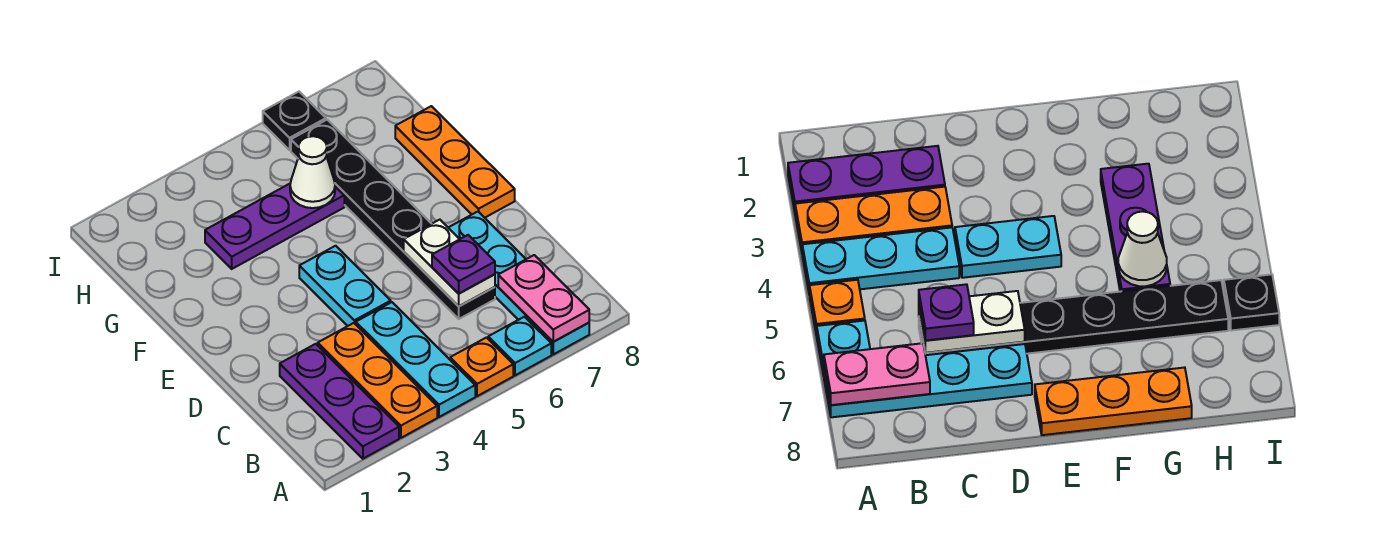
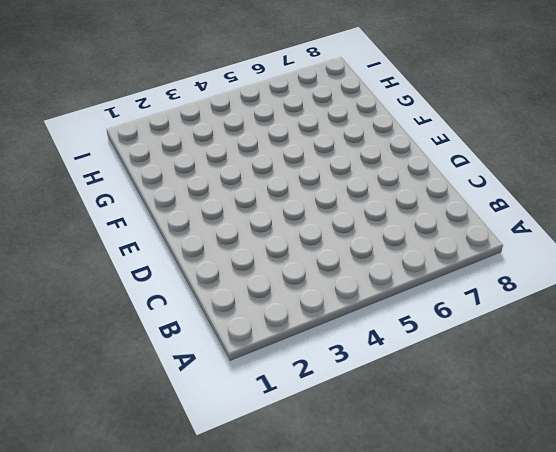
none -> purple plate A2:C2 level 1
none -> orange plate A3:C3 level 1
none -> cyan plate A4:C4 level 1

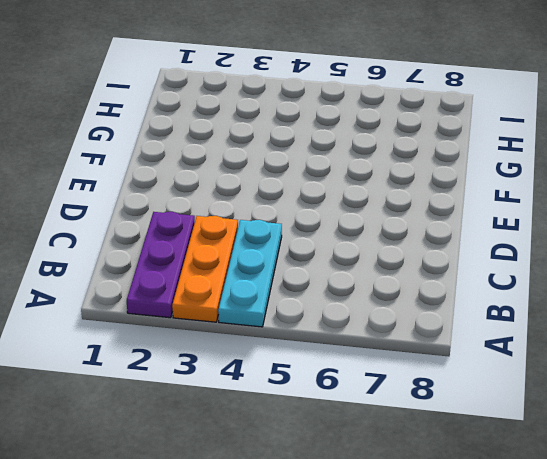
none -> orange plate A5 level 1
none -> cyan plate A6 level 1
none -> cyan plate A7:D7 level 1

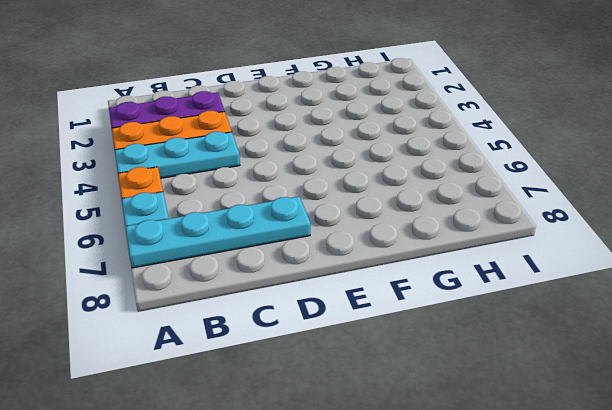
none -> black plate C6:H6 level 1
none -> cyan plate D4:E4 level 1
none -> orange plate E8:G8 level 1

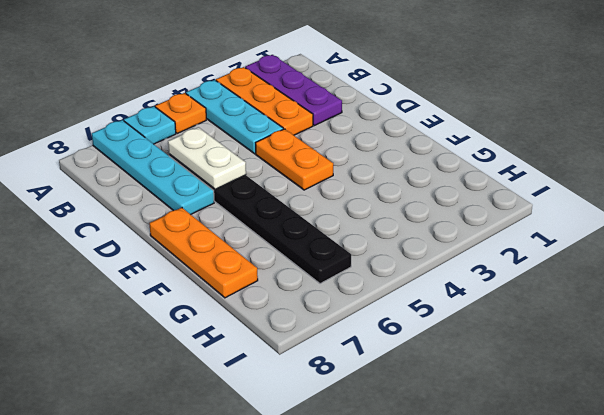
orange plate D4:E4 level 1 -> cyan plate D4:E4 level 1
none -> purple plate G3:G5 level 1
none -> black plate I6 level 1
none -> pink plate A7:B7 level 2

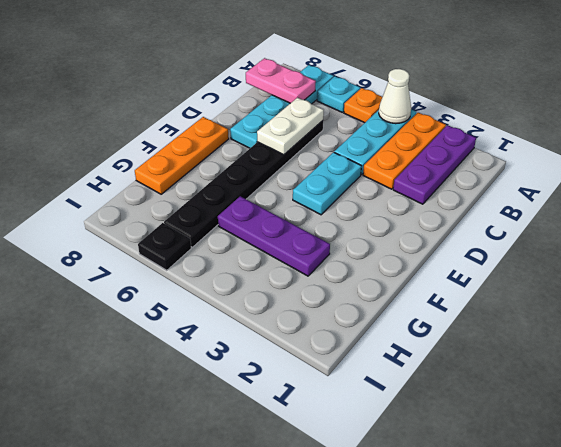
white cone A4 level 2 -> white cone G5 level 2
pink plate B7:B8 level 2 -> pink plate A7:B7 level 2
none -> purple plate C6 level 3

